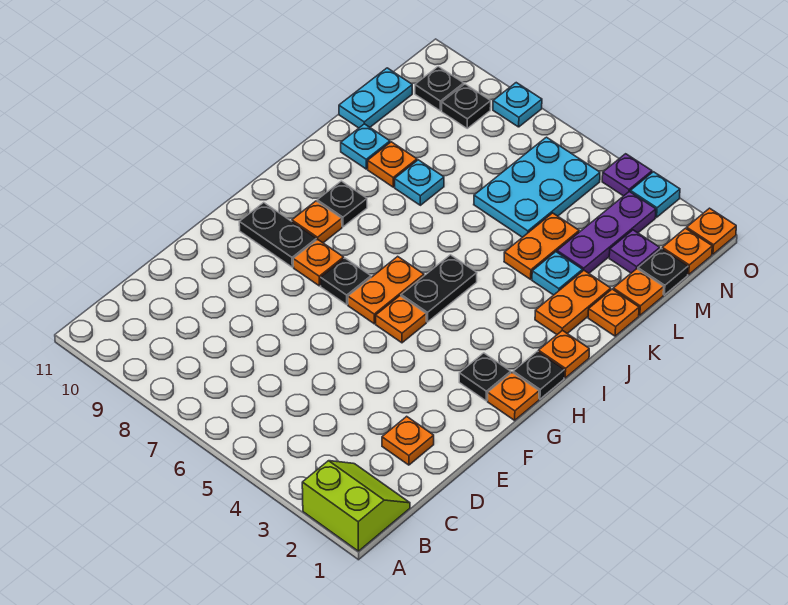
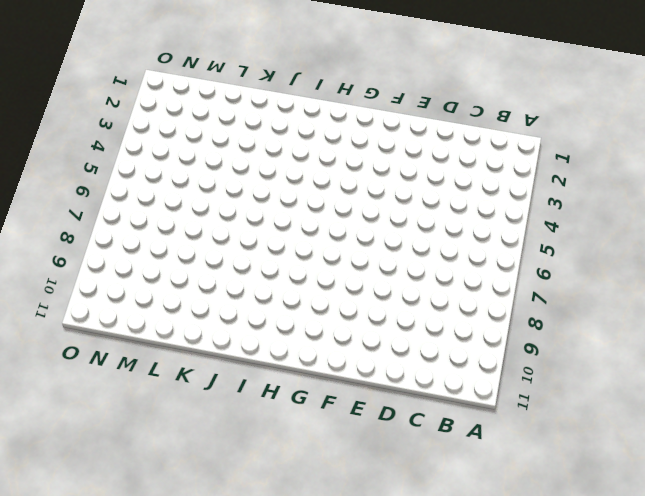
none -> lime slope A1:B2 level 1 top A
none -> orange plate D2 level 1
none -> orange plate G1 level 1
none -> black plate G2 level 1

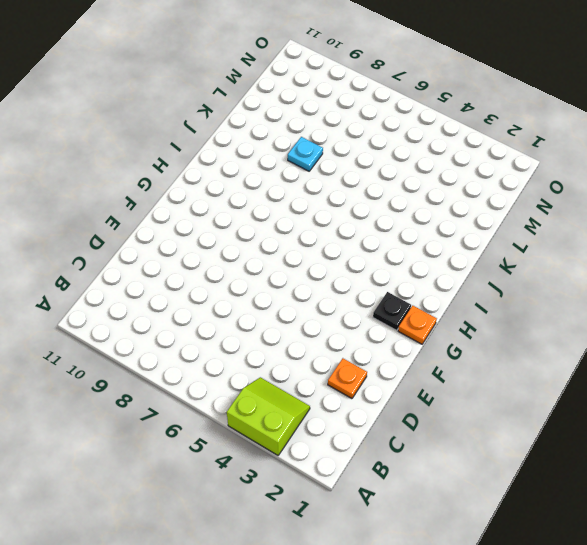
lime slope A3:B4 level 1 top A -> lime slope A1:B2 level 1 top A
none -> orange plate G5 level 1
none -> orange plate G6:H6 level 1
none -> black plate G7 level 1
none -> orange plate G8 level 1

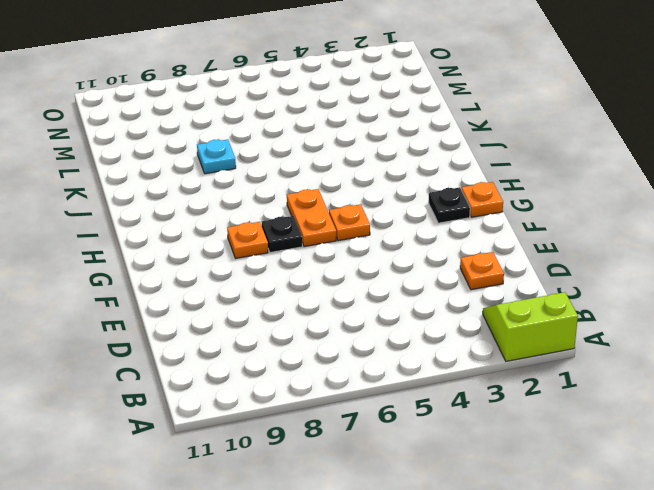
none -> black plate G9:G10 level 1
none -> black plate H1 level 1
none -> black plate H5:I5 level 1
none -> orange plate H9 level 1

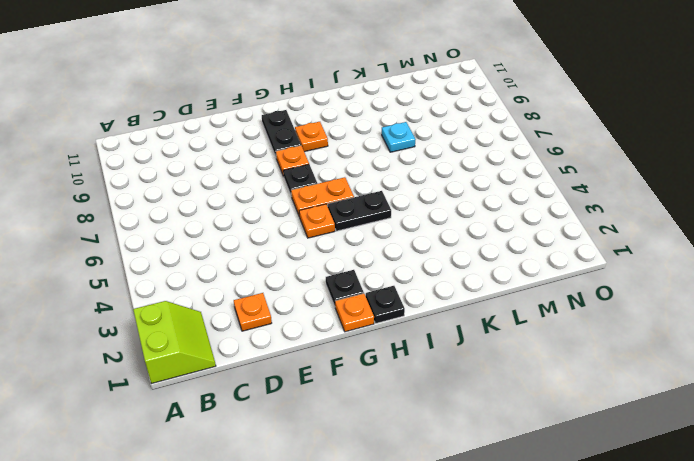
none -> orange plate I1 level 1
none -> black plate I9 level 1
none -> orange plate J2:K2 level 1
none -> orange plate K1 level 1

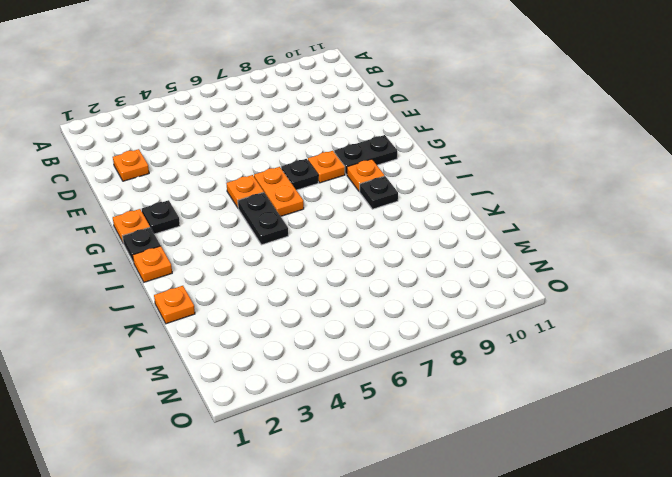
none -> lime slope A1:B2 level 1 top A
none -> orange plate J2:K2 level 1
none -> cyan plate K3 level 1
none -> orange plate K4:L4 level 1

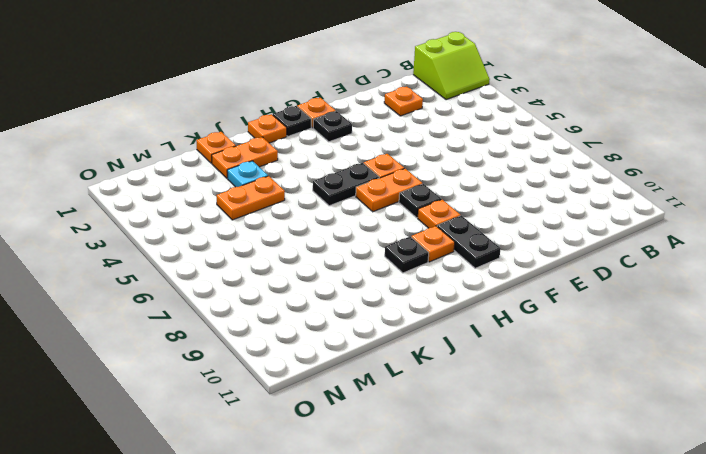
lime slope A1:B2 level 1 top 1 -> lime slope A1:B2 level 1 top A
none -> cyan plate K8 level 1
none -> orange plate K9 level 1
none -> cyan plate K10 level 1
none -> orange plate L1 level 1

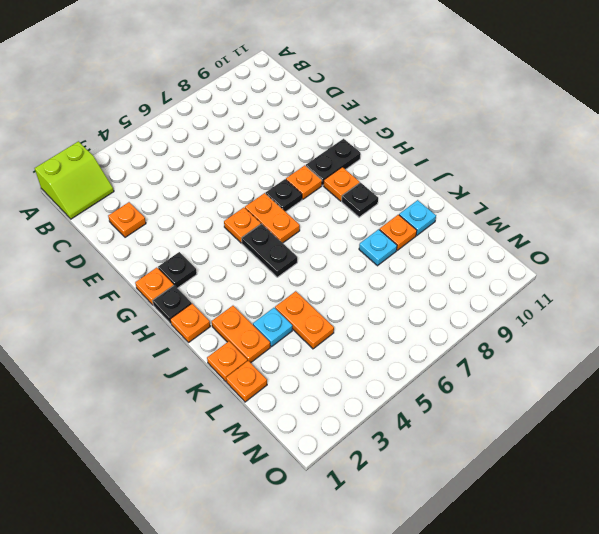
none -> purple plate L3:N3 level 1
none -> cyan plate L5:N6 level 1
none -> cyan plate L11:M11 level 1
none -> black plate M1 level 1

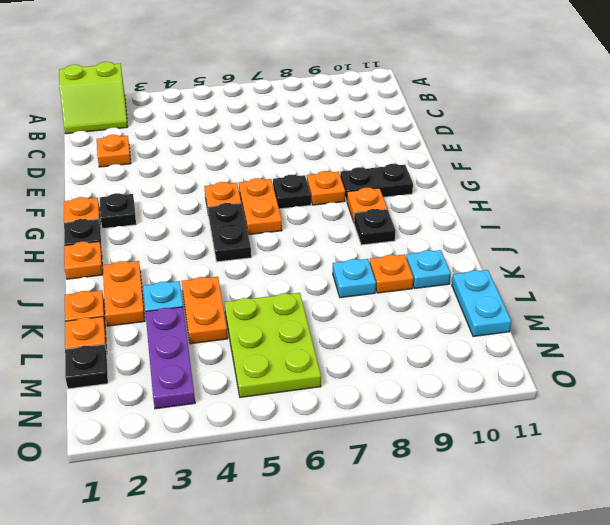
lime plate L5:N6 level 1 -> cyan plate L5:N6 level 1
none -> purple plate M2 level 1
none -> orange plate N1 level 1
none -> black plate N9 level 1
none -> black plate N10 level 1

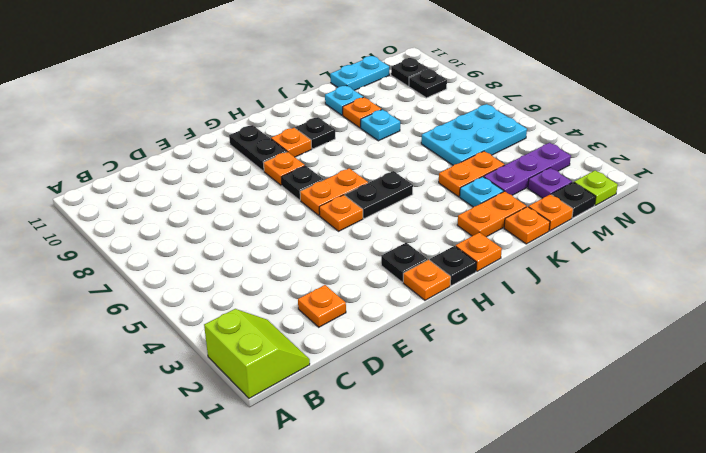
lime plate N1 level 1 -> orange plate N1 level 1
none -> orange plate O1 level 1
none -> cyan plate O3 level 1
none -> purple plate O4 level 1
none -> cyan plate O8 level 1

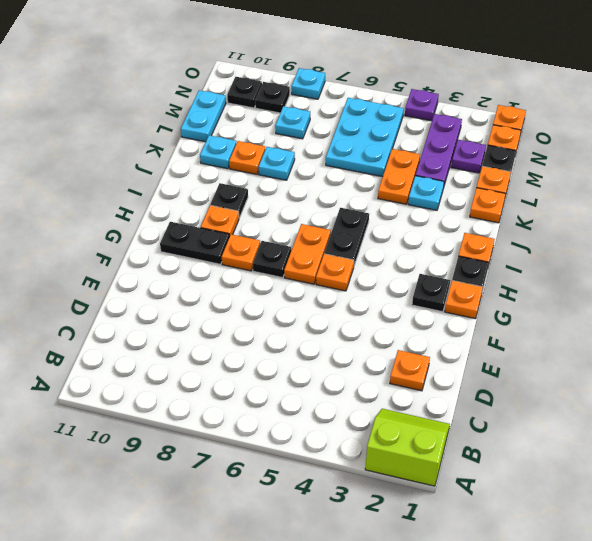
cyan plate M8 level 1 -> cyan plate O3 level 1
none -> orange plate J2:K2 level 1

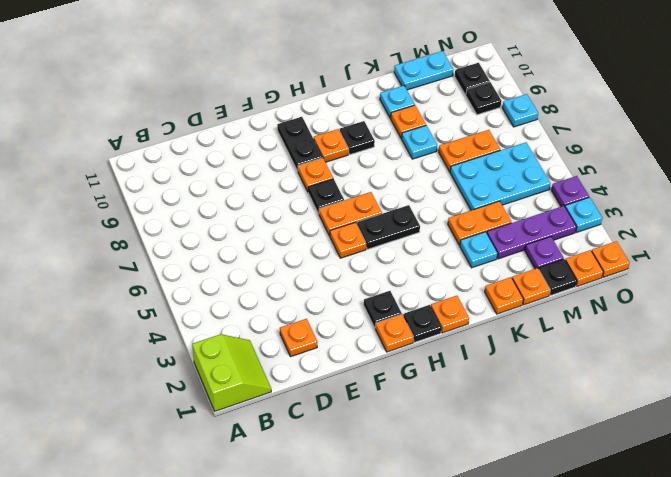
orange plate L7:M7 level 1 -> orange plate J2:K2 level 1

